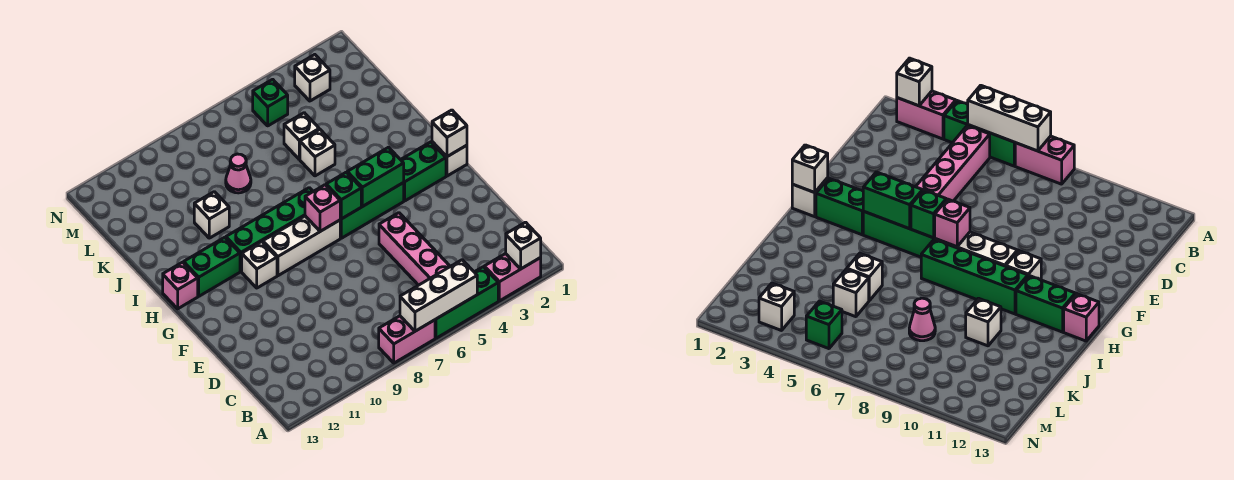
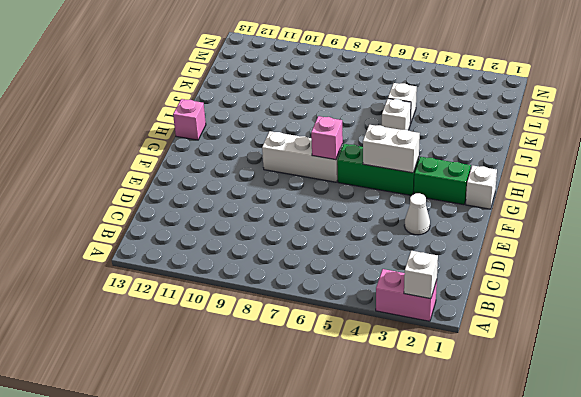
white cone E3 level 1 -> none
white brick G4:G5 level 2 -> green brick G4:G5 level 2
none -> green brick A4:A6 level 1
none -> pink brick A7:A8 level 1
none -> pink brick B5:E5 level 1

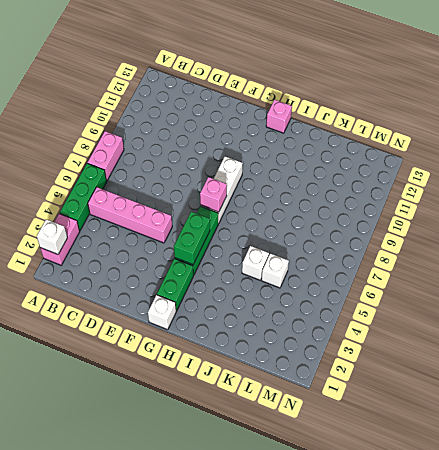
none -> white brick G10 level 1
none -> green brick H7:H10 level 1
none -> green brick H11:H12 level 1

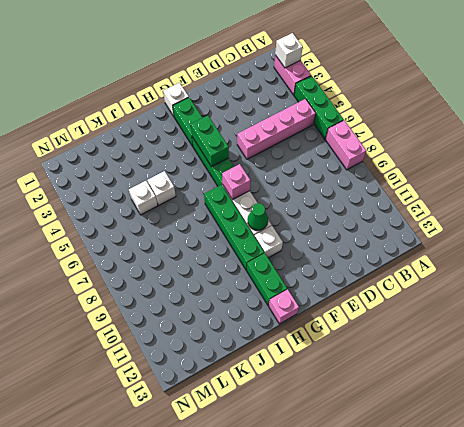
green cone G9 level 2 -> none
none -> white brick J10 level 1
none -> pink cone K8 level 1
none -> white brick M3 level 1

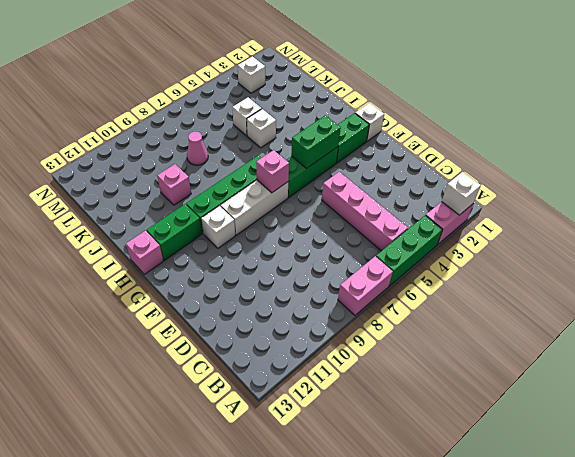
pink brick J10 level 1 -> white brick J10 level 1
none -> green brick M5 level 1
none -> white brick A5:A7 level 2
none -> white brick G1 level 2

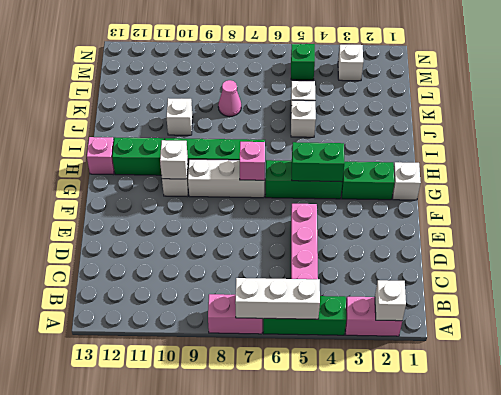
white brick G10 level 2 -> white brick G1 level 2
none -> green brick G6 level 2

